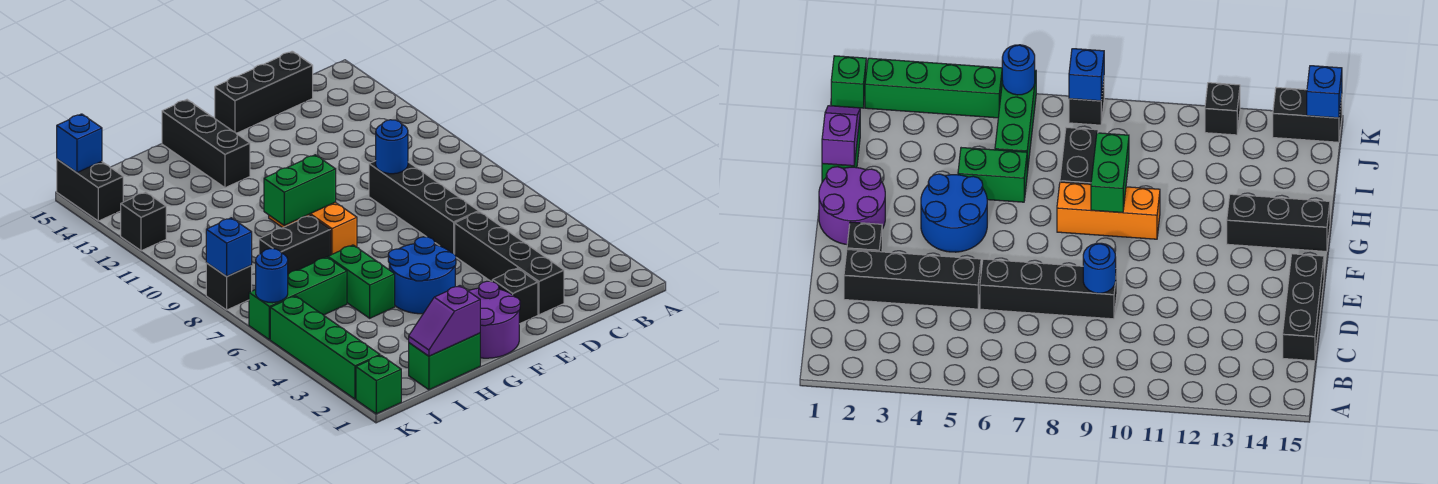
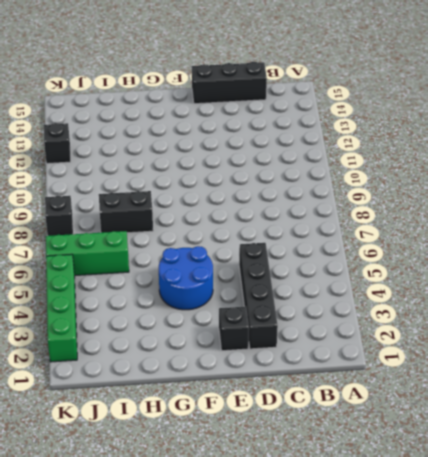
none -> black brick D6:D9 level 1
none -> purple round brick F1:G2 level 1
none -> orange brick G8:G10 level 1

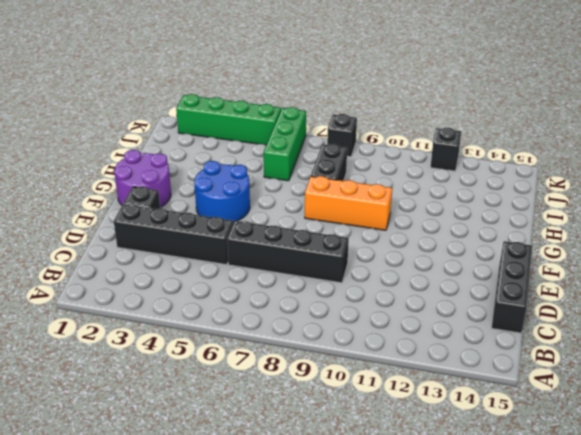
none -> black brick G13:G15 level 1
none -> green brick H1:I1 level 1
none -> green brick H5:H6 level 1

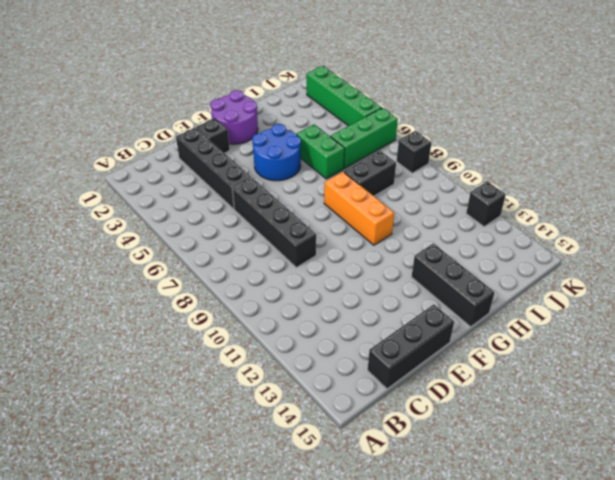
none -> green brick H1:I1 level 1
none -> green brick K1 level 1
none -> black brick K14:K15 level 1

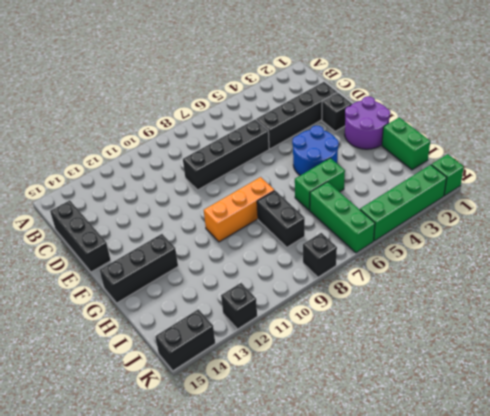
none -> blue round brick D9 level 2
none -> green brick G9:H9 level 2
none -> purple slope H1:I1 level 2 top H

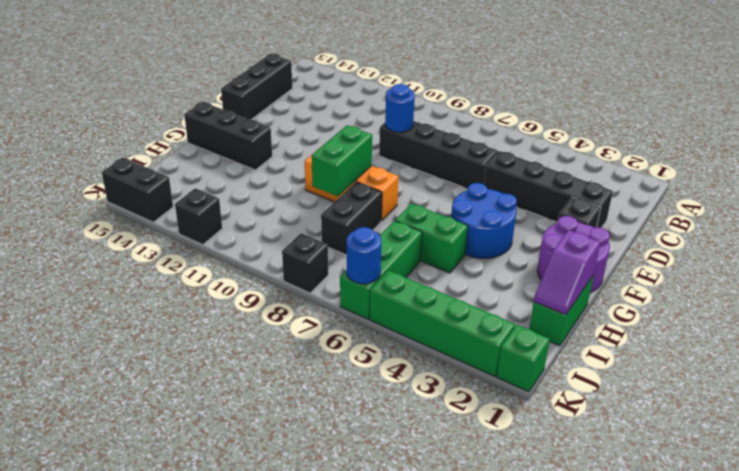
none -> blue brick K8 level 2
none -> blue brick K15 level 2

